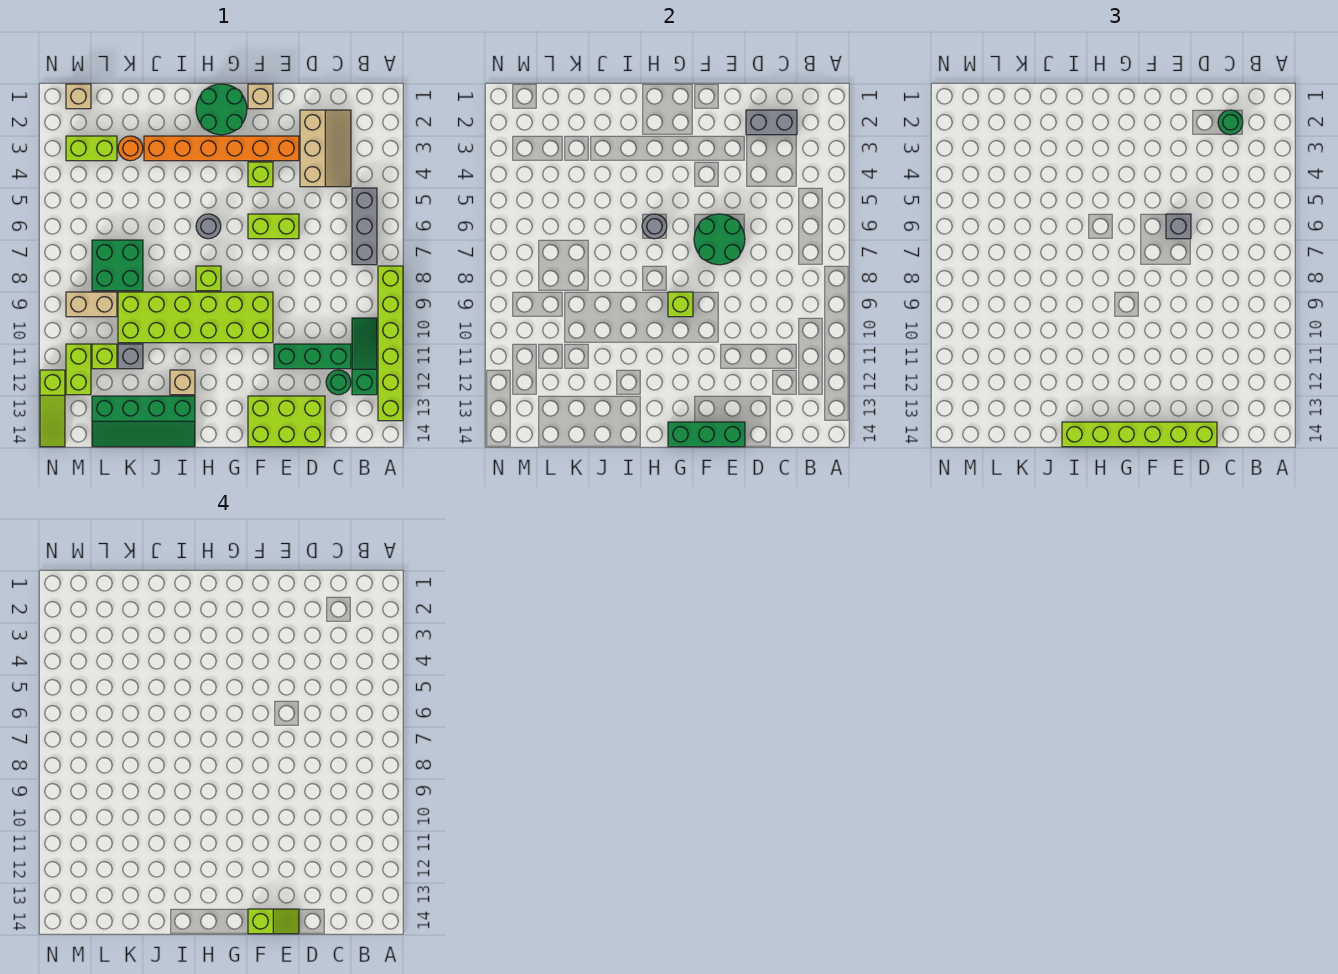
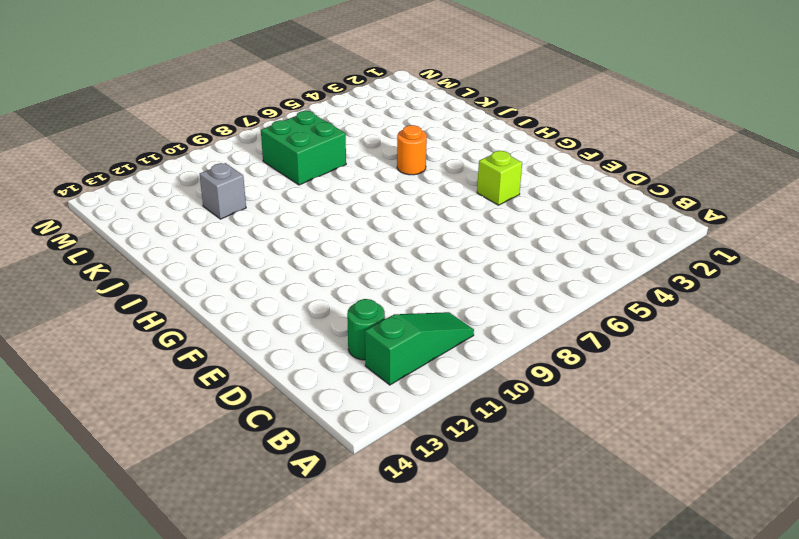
orange round brick I5 level 1 -> orange round brick K3 level 1
none -> lime brick A8:A13 level 1
none -> grey brick B5:B7 level 1
none -> tan slope C2:D4 level 1 top D
none -> green brick C11:E11 level 1

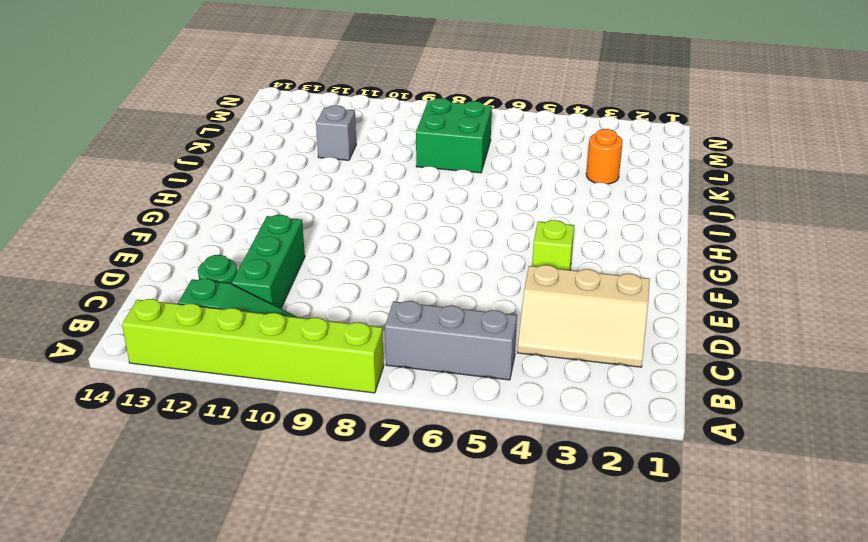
none -> lime brick D13:F14 level 1
none -> orange brick E3:J3 level 1
none -> lime brick E6:F6 level 1
none -> tan brick F1 level 1

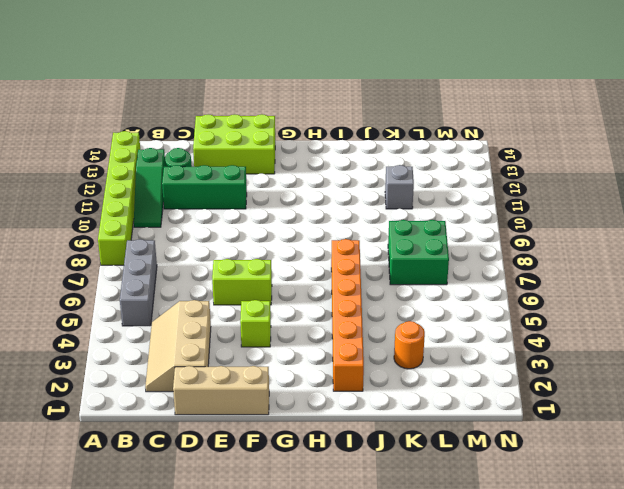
tan brick D1:F1 level 1 -> tan brick F1 level 1
orange brick I2:I7 level 1 -> orange brick E3:J3 level 1
none -> lime brick F9:K10 level 1
none -> green round brick G1:H2 level 1
none -> grey round brick H6 level 1
none -> lime brick H8 level 1

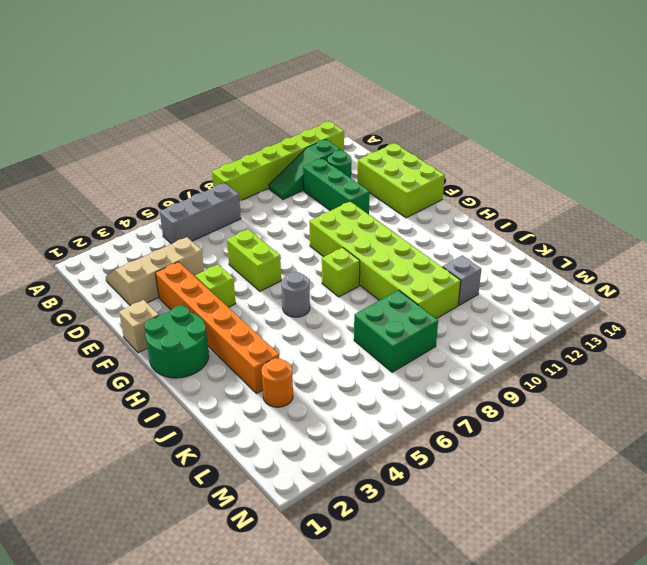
none -> tan brick I12 level 1
none -> green slope I13:L14 level 1 top 13
none -> lime brick L3:M3 level 1
none -> tan brick L9:M9 level 1

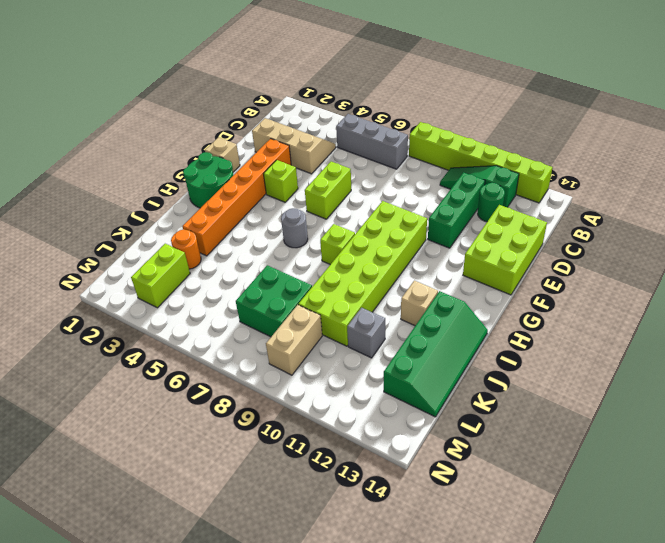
none -> lime brick L11 level 1
none -> tan brick M1 level 1
none -> lime brick M11:M12 level 1
none -> lime slope N12:N14 level 1 top 12

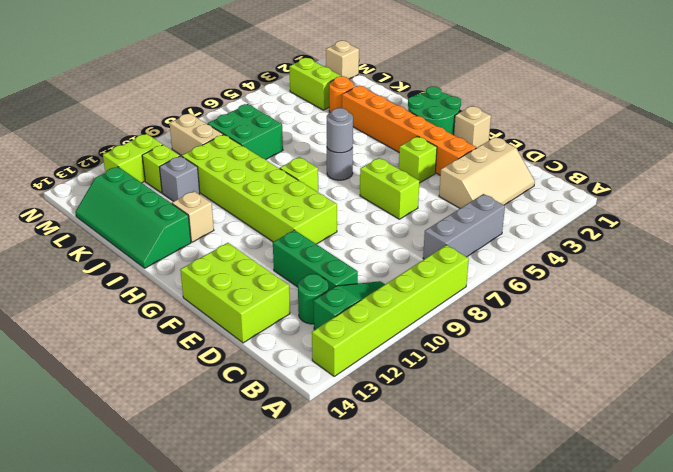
none -> lime slope N12:N14 level 1 top 12
none -> grey brick C2:D2 level 2
none -> green round brick E6:F7 level 2
none -> green brick E14:G14 level 2

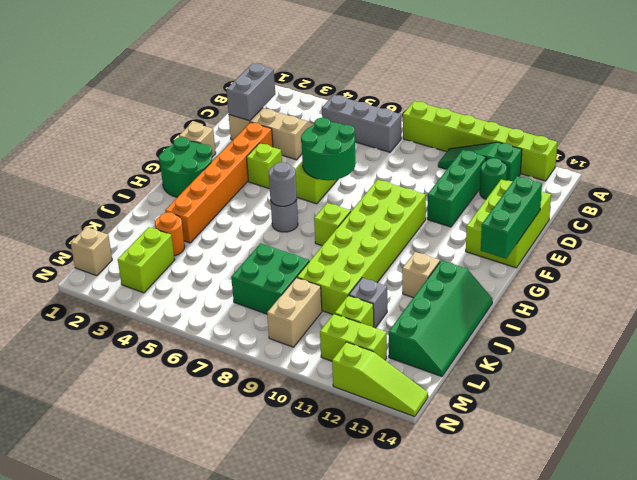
none -> lime brick G9 level 2
none -> green round brick C2 level 3
none -> lime brick D14:I14 level 3
none -> grey brick E6 level 3

